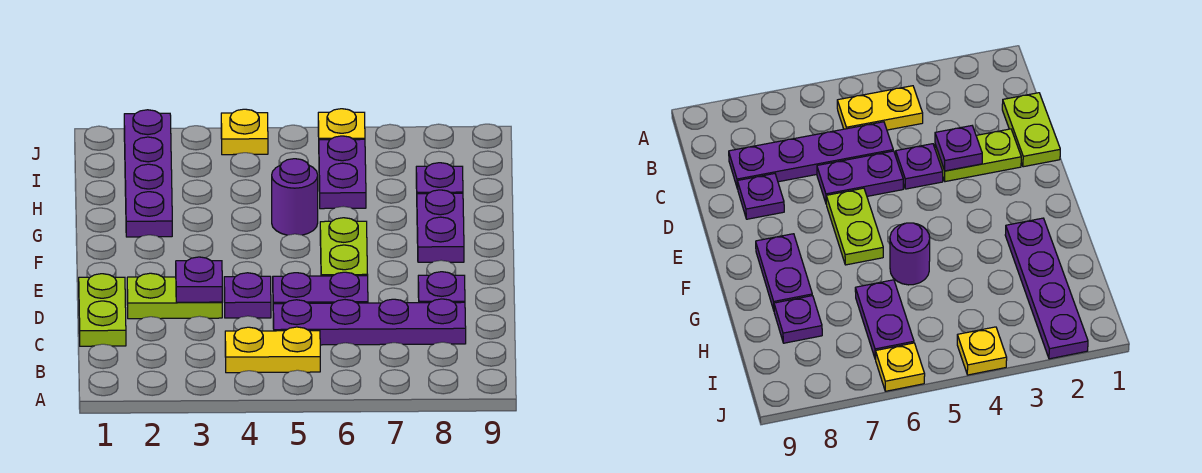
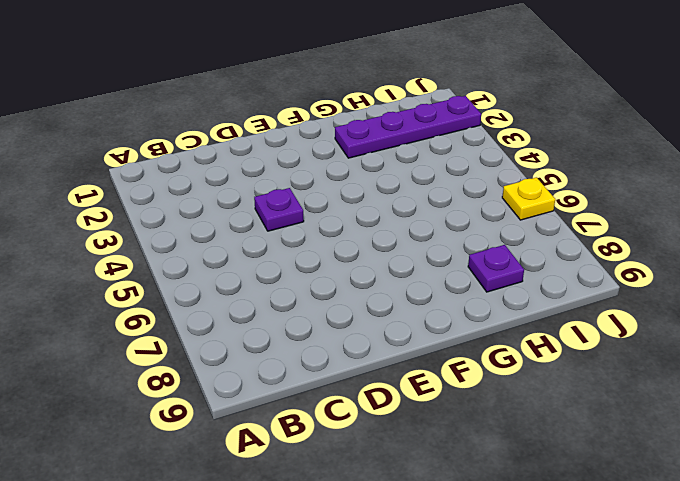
none -> yellow plate B4:B5 level 1
none -> lime plate C1:D1 level 1
none -> purple plate C5:C8 level 1

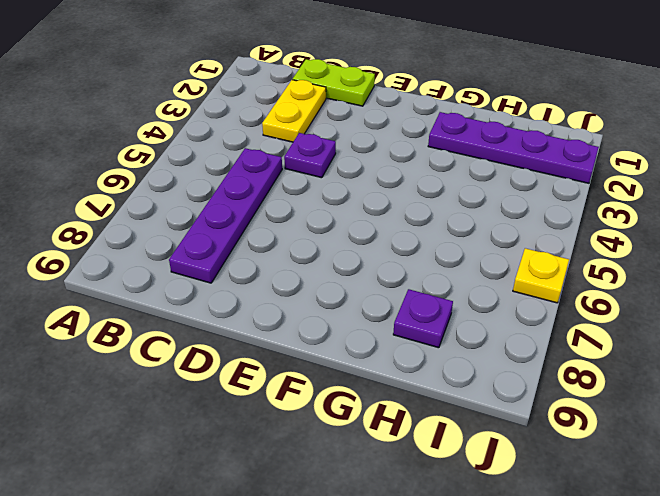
yellow plate C2:C3 level 1 -> yellow plate B4:B5 level 1
none -> lime plate D2:D3 level 1
none -> purple plate D5:D6 level 1
none -> purple plate D8 level 1

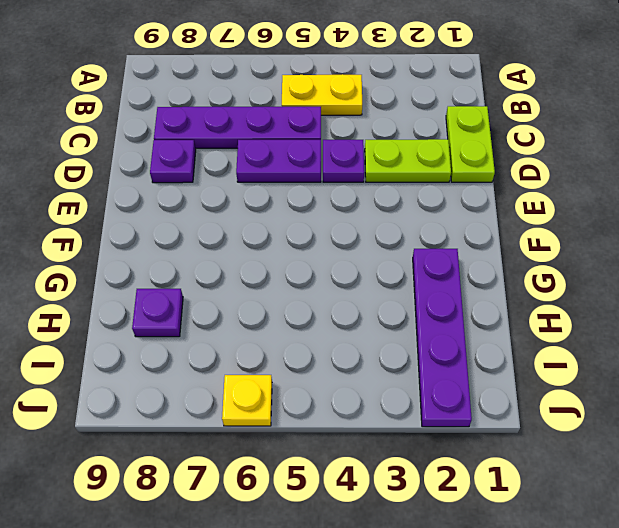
none -> lime plate E6:F6 level 1
none -> purple plate F8:G8 level 1
none -> purple round brick G5 level 1

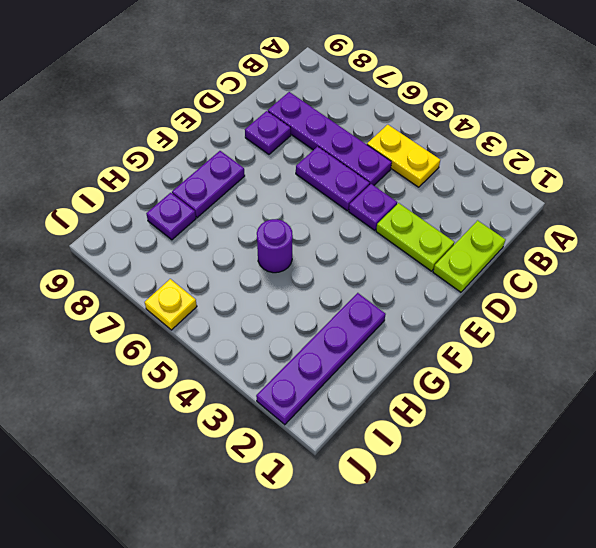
none -> lime plate E6:F6 level 1
none -> purple plate H6:I6 level 1
none -> yellow plate J4 level 1

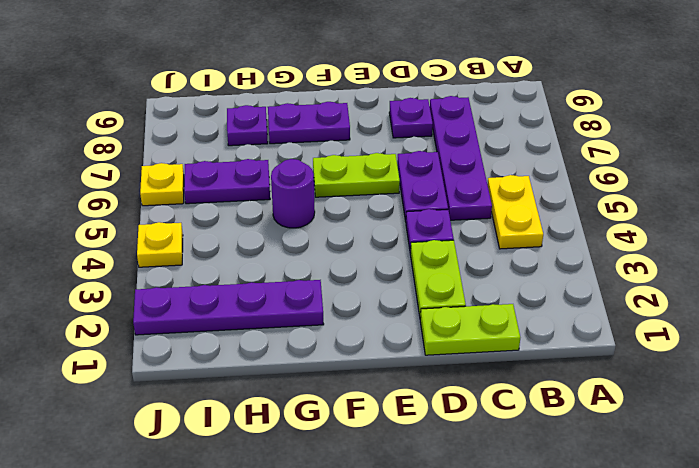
none -> purple plate D3 level 2

